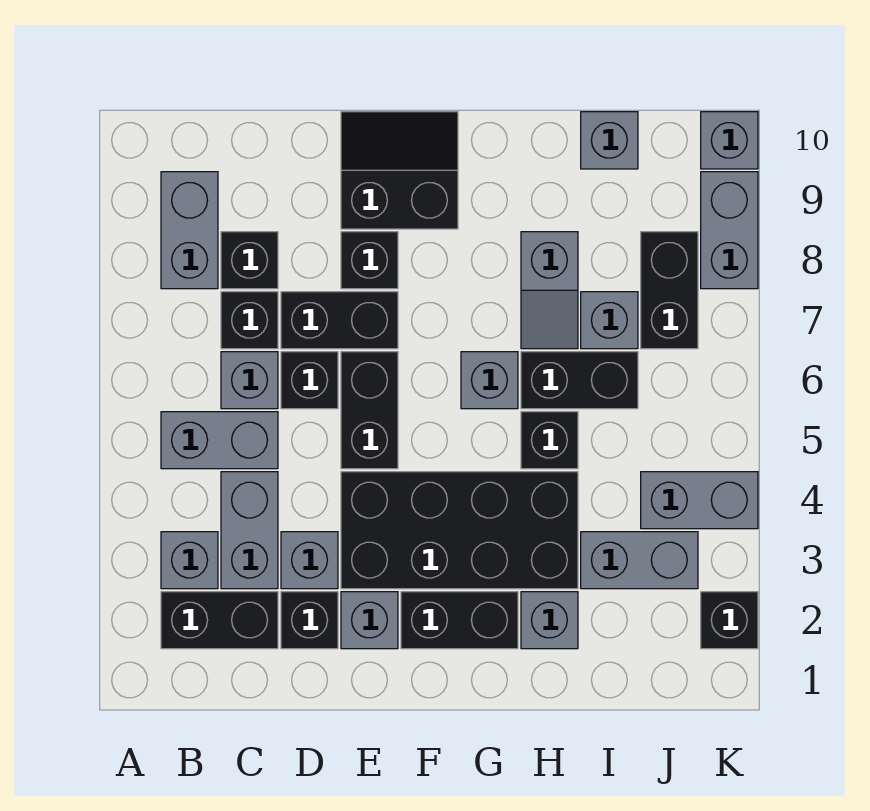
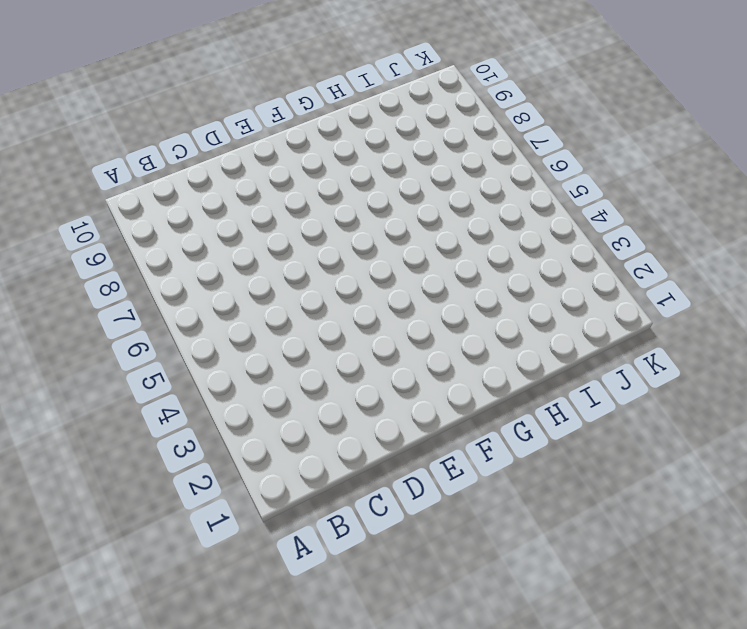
none -> black brick B2:C2 level 1
none -> grey brick B3 level 1
none -> grey brick B5:C5 level 1
none -> grey brick B8:B9 level 1

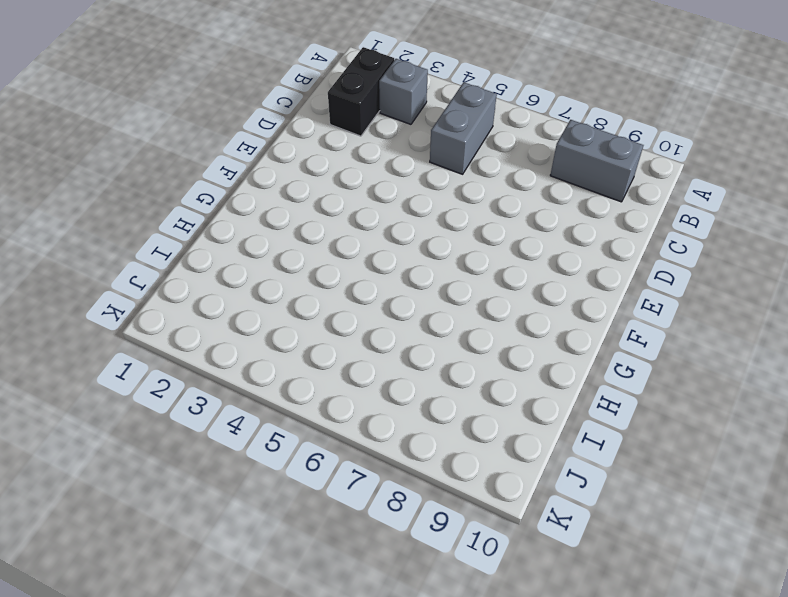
none -> grey brick C3:C4 level 1
none -> grey brick C6 level 1
none -> black brick C7 level 1
none -> black brick C8 level 1

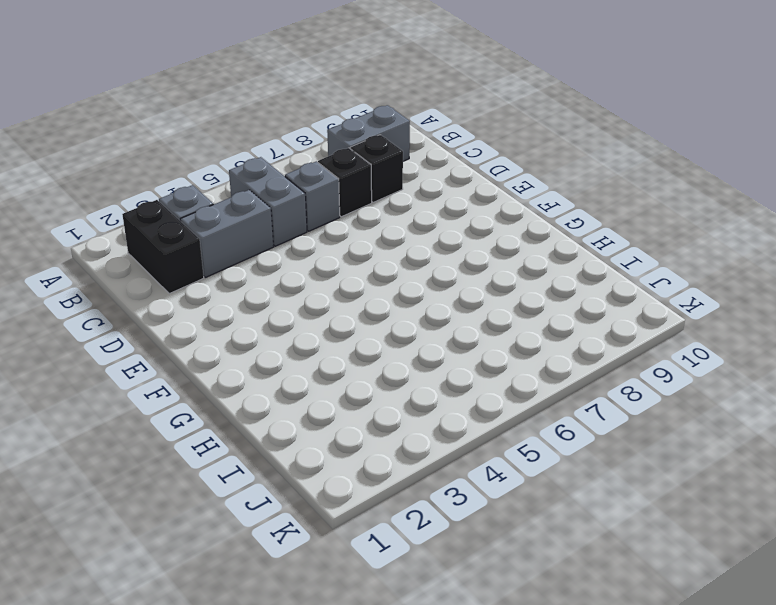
none -> black brick D2 level 1
none -> grey brick D3 level 1
none -> black brick D6 level 1
none -> black brick D7:E7 level 1

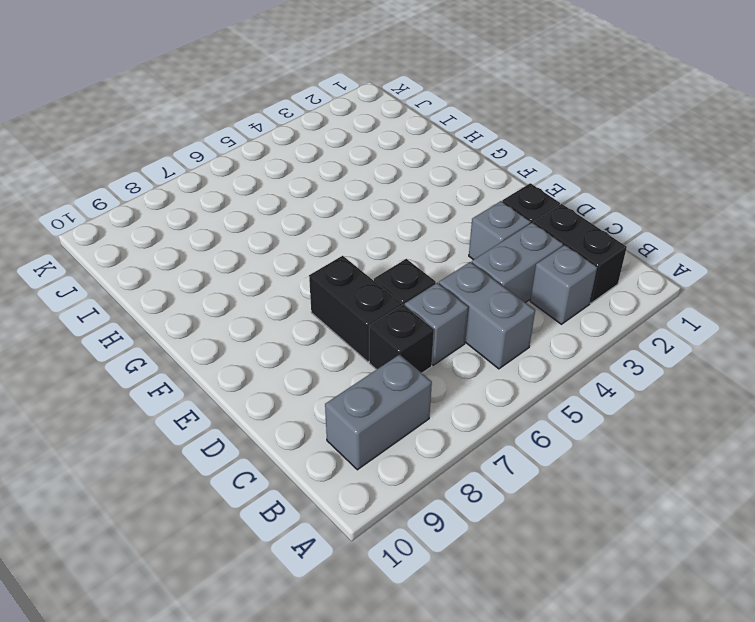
none -> black brick C8 level 1
none -> grey brick E2 level 1
none -> black brick E3:H4 level 1
none -> black brick E5:E6 level 1

